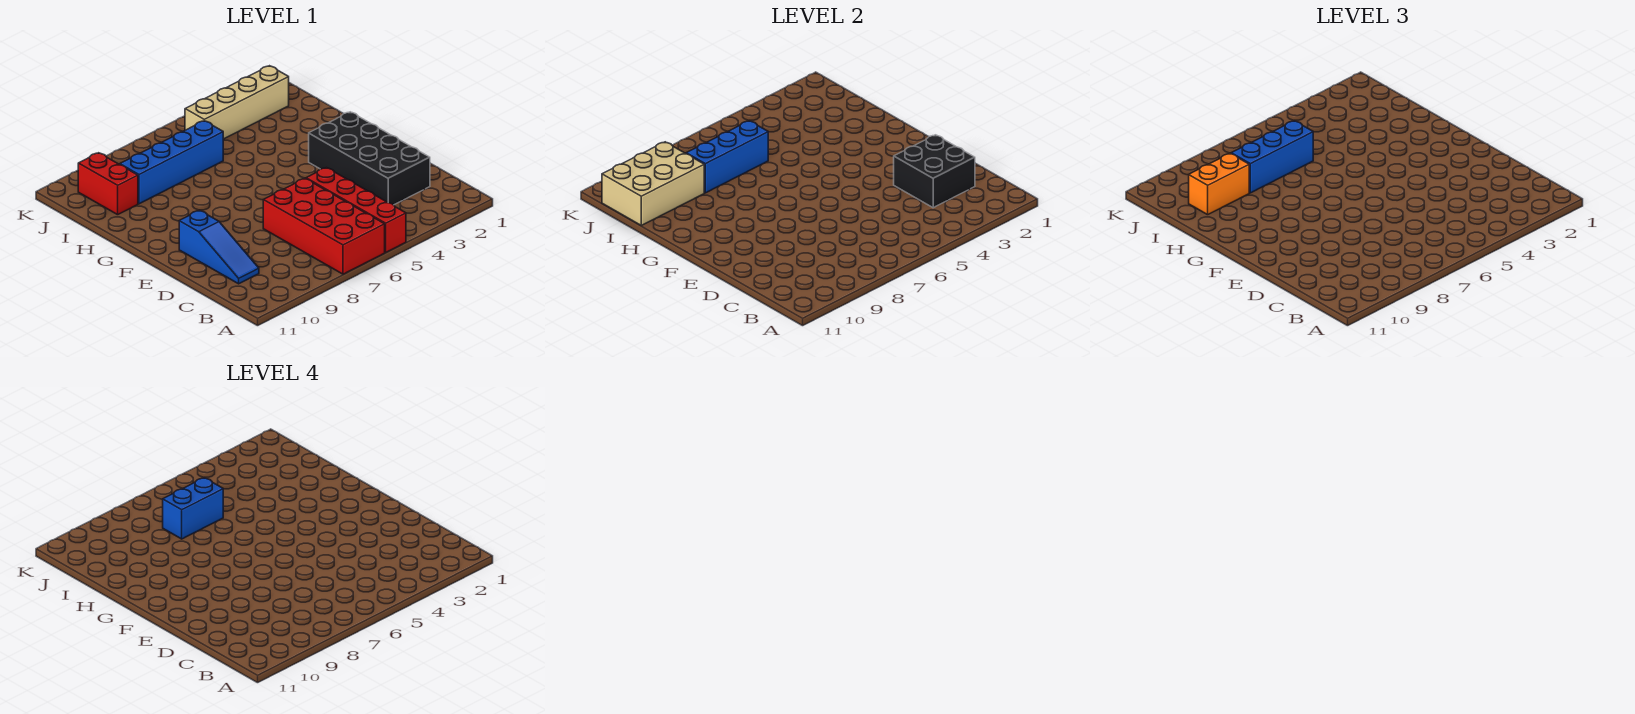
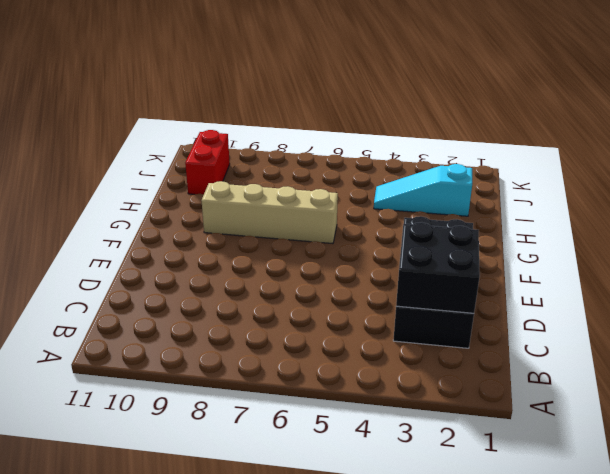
tan brick G6:G9 level 1 -> tan brick J2:J5 level 1
cyan slope I2:I4 level 1 top 2 -> none
none -> red brick A5:D5 level 1
none -> red brick A6:D7 level 1
none -> blue slope C10:E10 level 1 top E

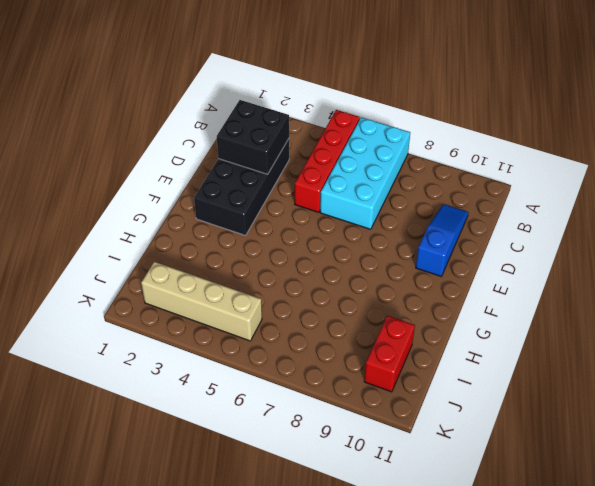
cyan brick A6:D7 level 1 -> red brick A6:D7 level 1
none -> blue brick I6:I9 level 1
none -> blue brick I6:I8 level 2
none -> tan brick I9:J11 level 2

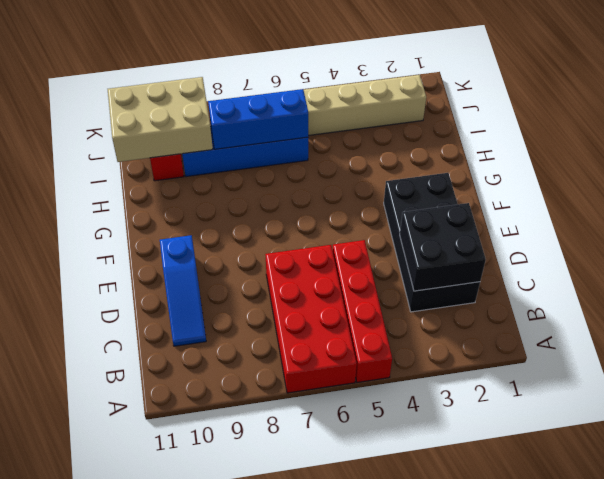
none -> blue brick I6:I8 level 3
none -> orange brick I9:I10 level 3
none -> blue brick I6:I7 level 4

